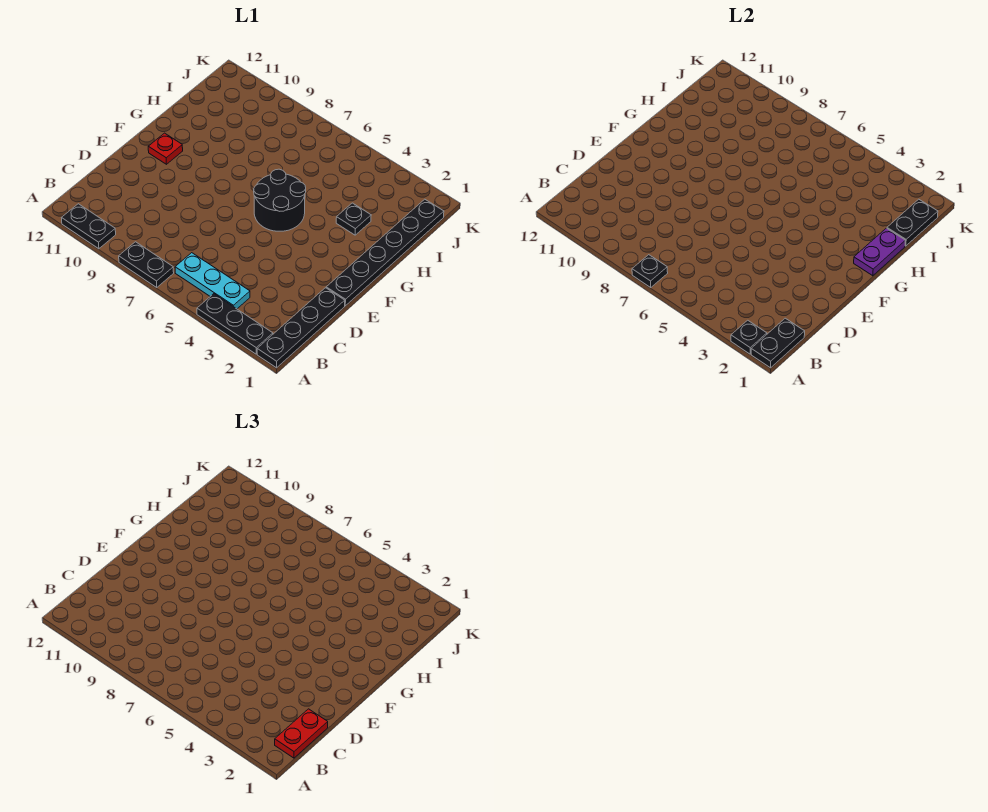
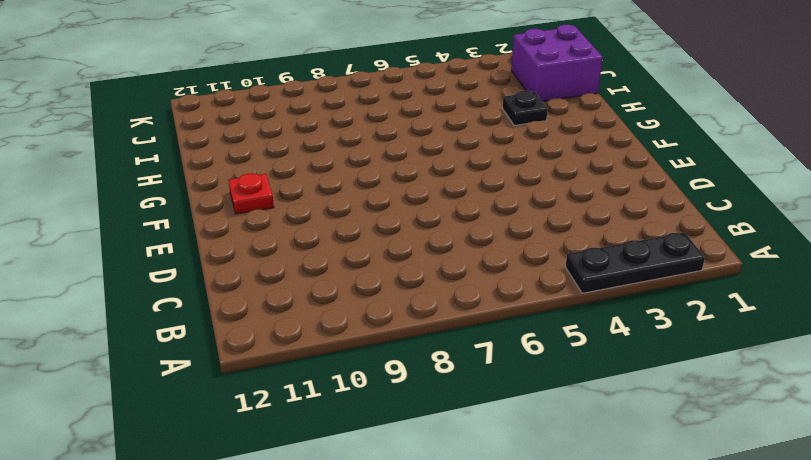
purple brick I1:J2 level 1 -> black plate E1:J1 level 1
none -> black plate A1:D1 level 1
none -> black plate A7:A8 level 1
none -> black plate A10:A11 level 1

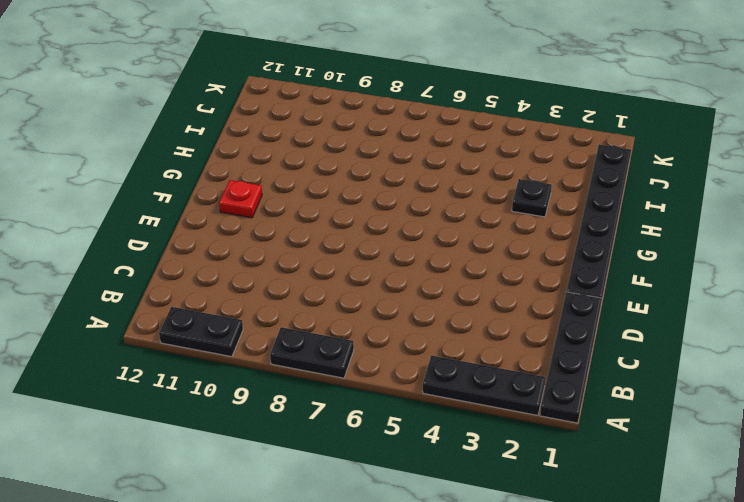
none -> cyan plate B4:B6 level 1
none -> black round brick F5:G6 level 1
none -> black plate A1:B1 level 2

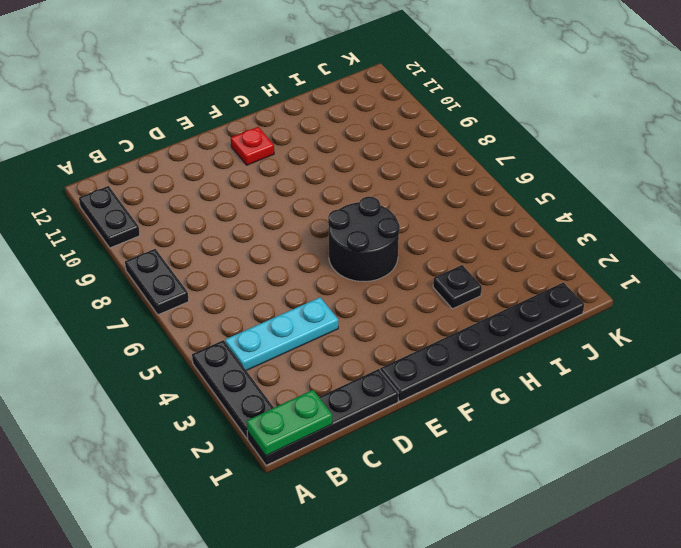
green plate A1:B1 level 2 -> black plate A1:B1 level 2
cyan plate B4:D4 level 1 -> cyan plate B4:B6 level 1
none -> black plate A2 level 2
none -> black plate A7 level 2
none -> purple plate G1:H1 level 2

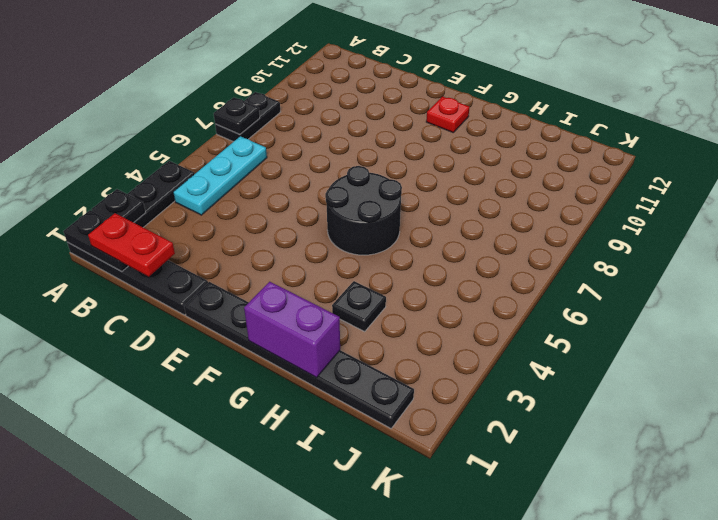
purple brick G1:H1 level 2 -> purple plate G1:H1 level 2
none -> black plate A10:A11 level 1
none -> black plate I1:J1 level 2

